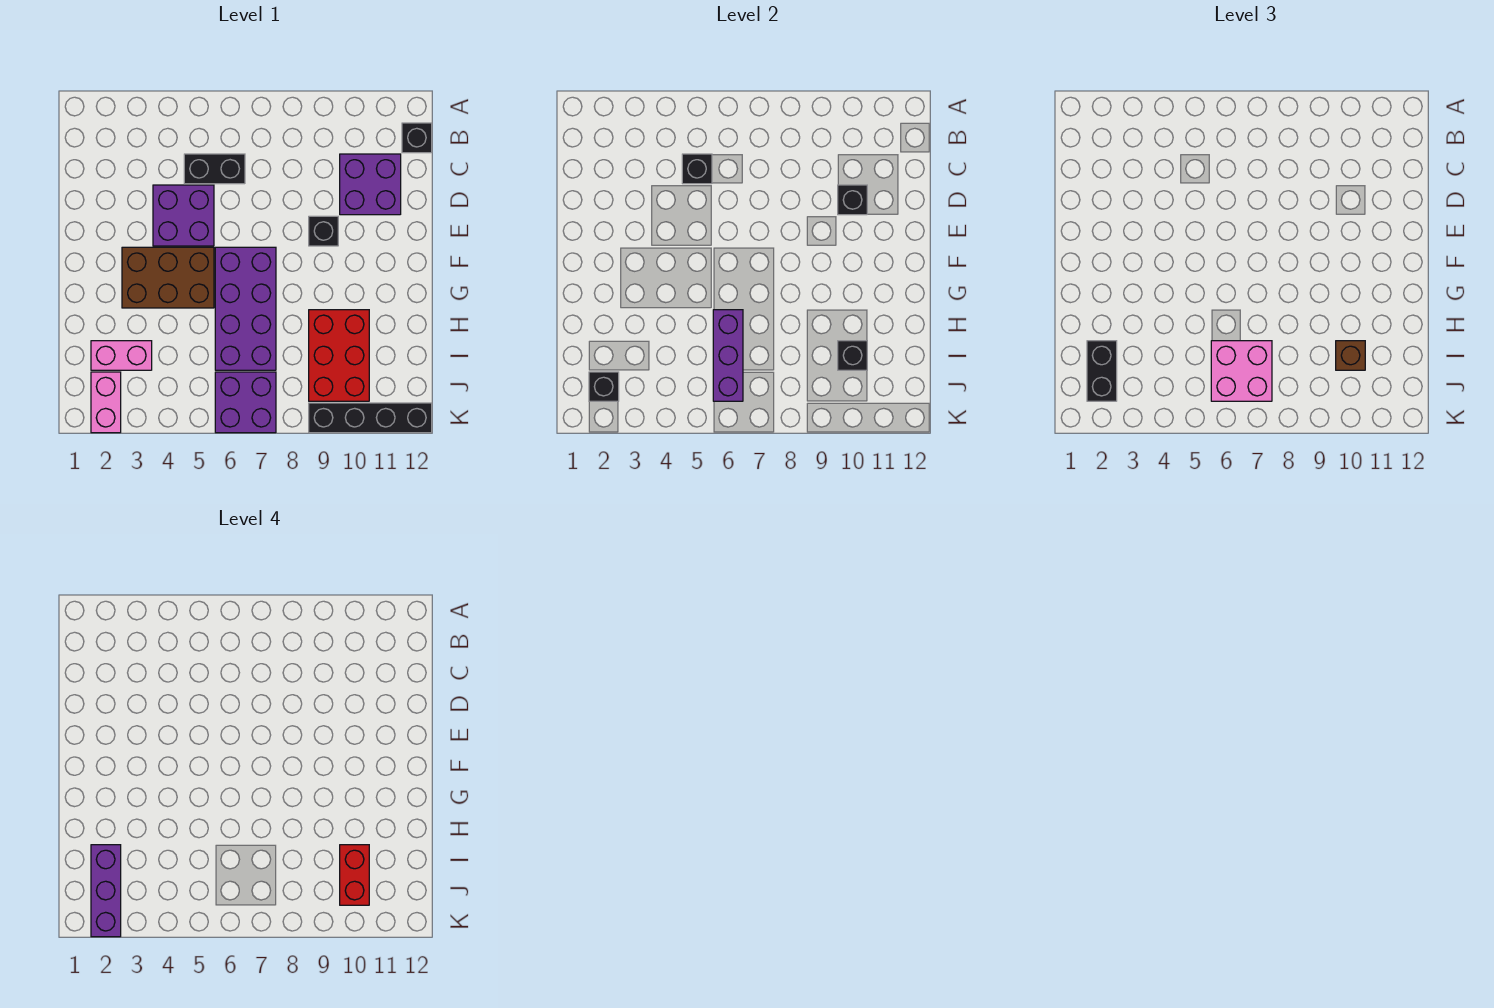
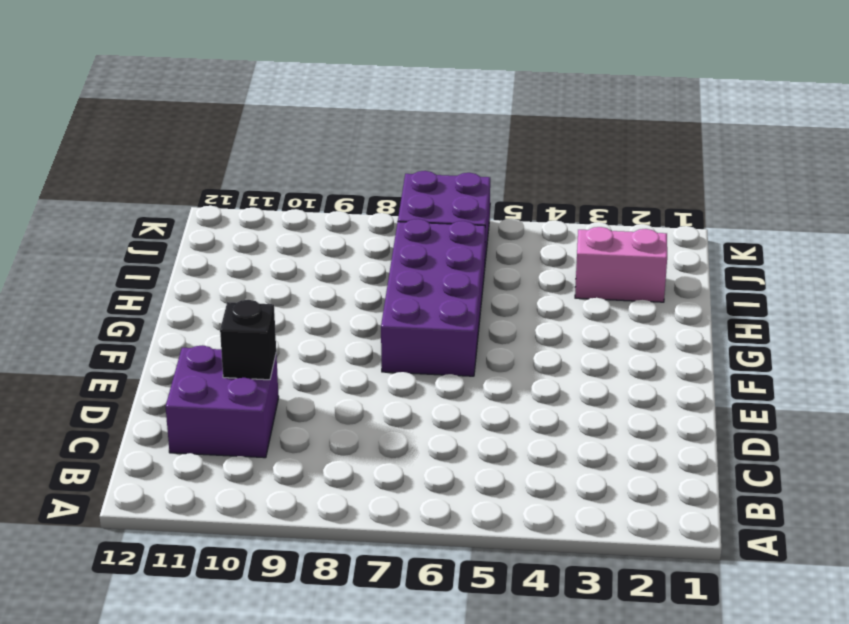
none -> black brick B12 level 1
none -> black brick C5:C6 level 1
none -> purple brick D4:E5 level 1

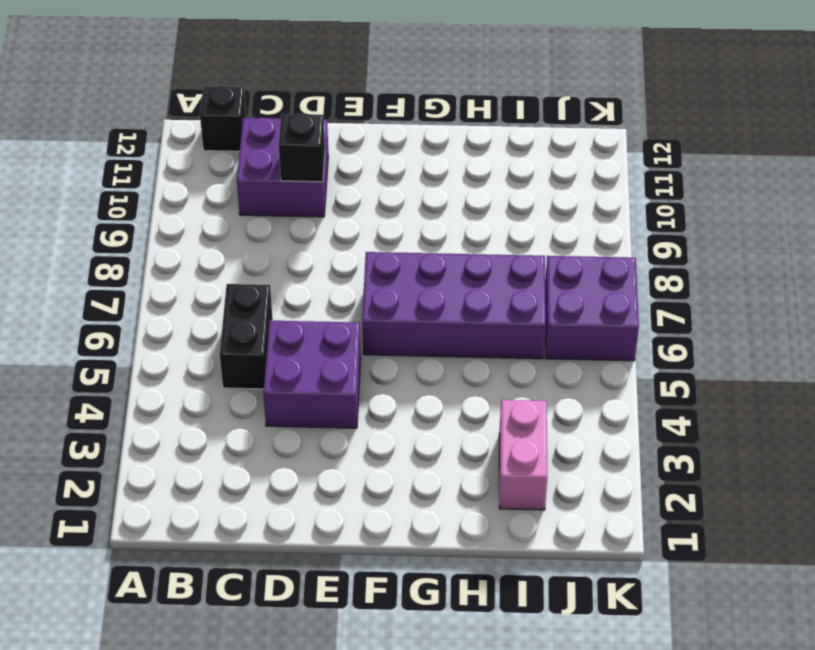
none -> black brick E9 level 1
none -> brown brick F3:G5 level 1
none -> red brick H9:J10 level 1

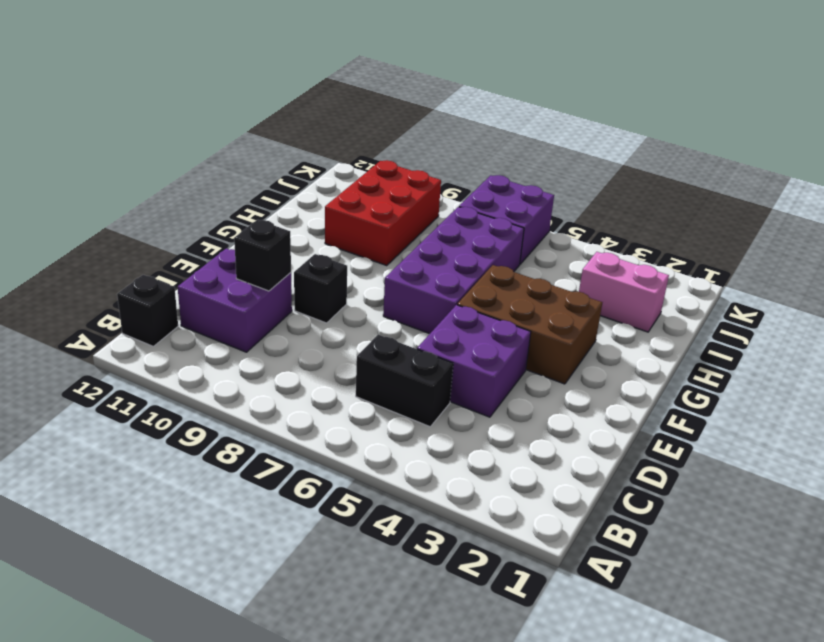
none -> pink brick J2:K2 level 1
none -> black brick K9:K12 level 1
none -> black brick C5 level 2

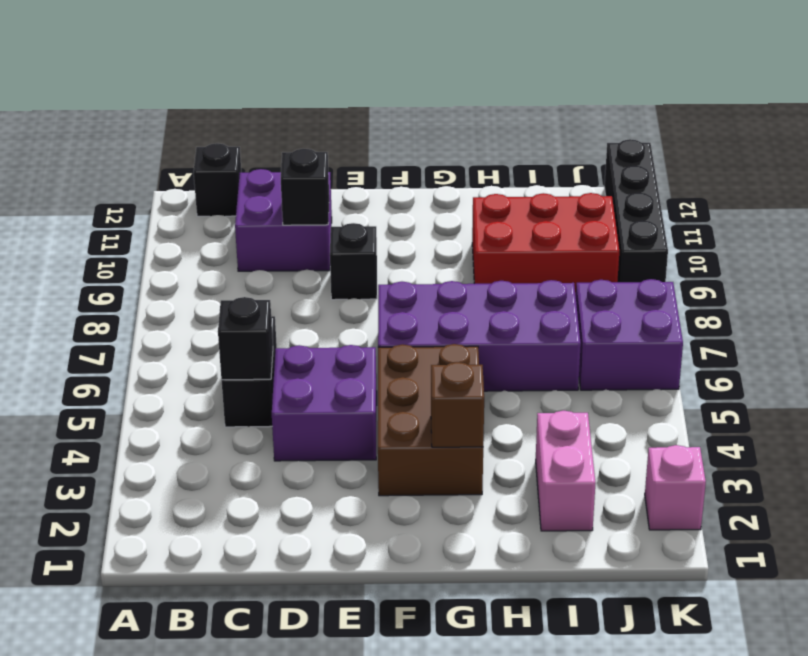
brown brick G3 level 2 -> brown brick I10 level 3
pink brick K2 level 1 -> pink brick J2:K2 level 1
none -> purple brick H6:J6 level 2
none -> black brick I10 level 2
none -> black brick J2 level 2

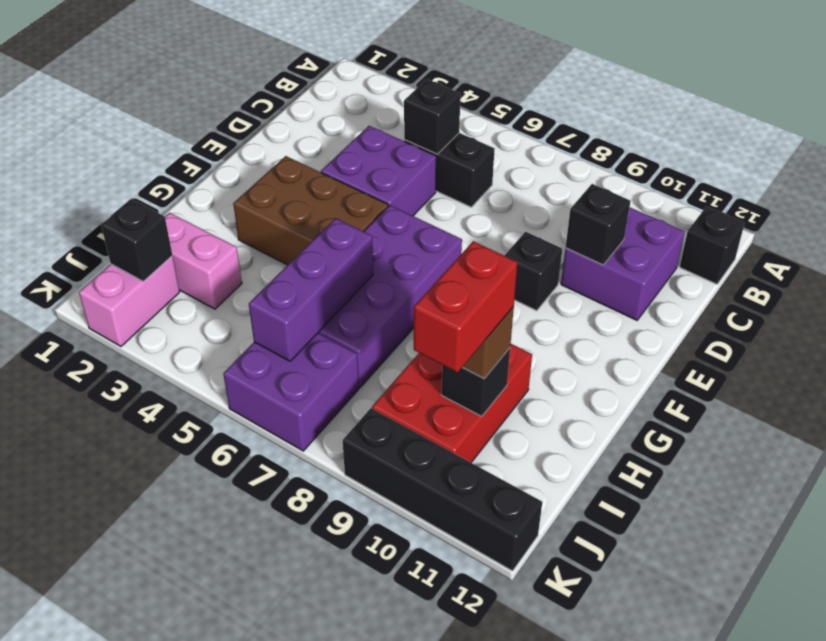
none -> black brick I2:J2 level 3
none -> pink brick I6:J7 level 3
none -> purple brick I2:K2 level 4

